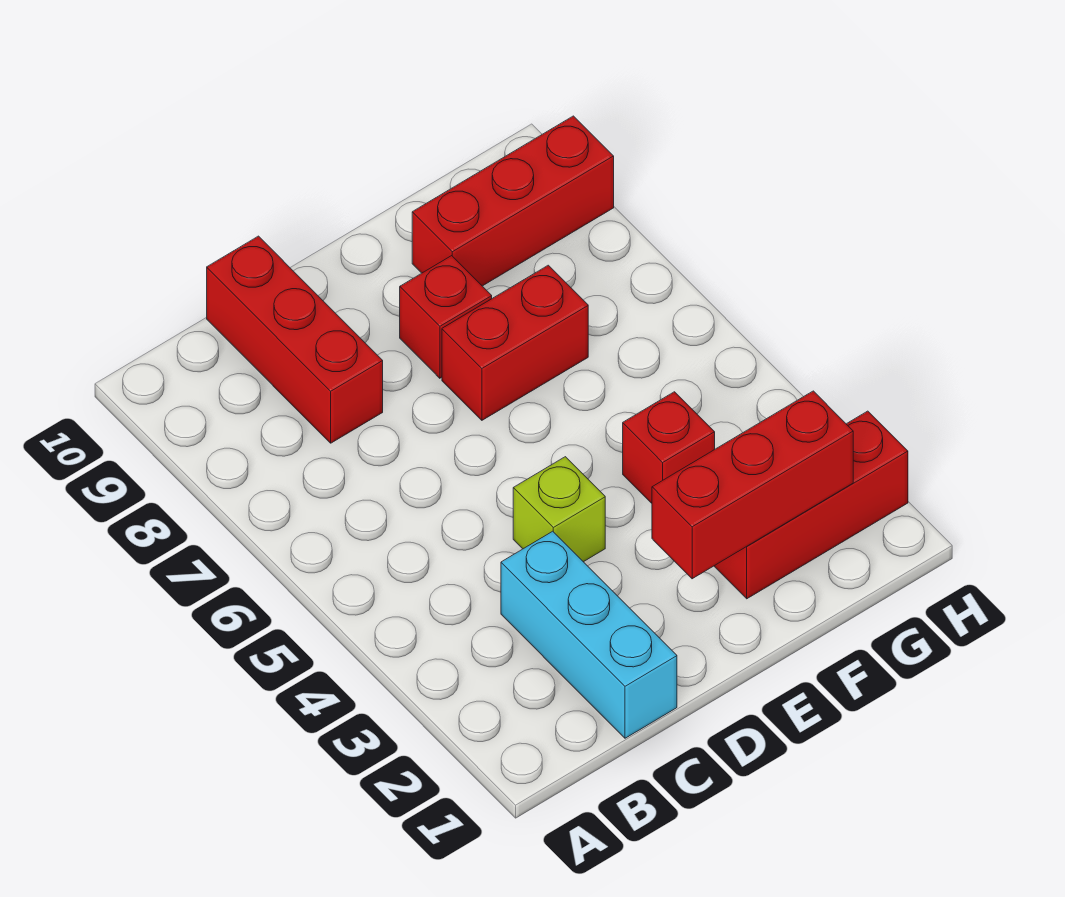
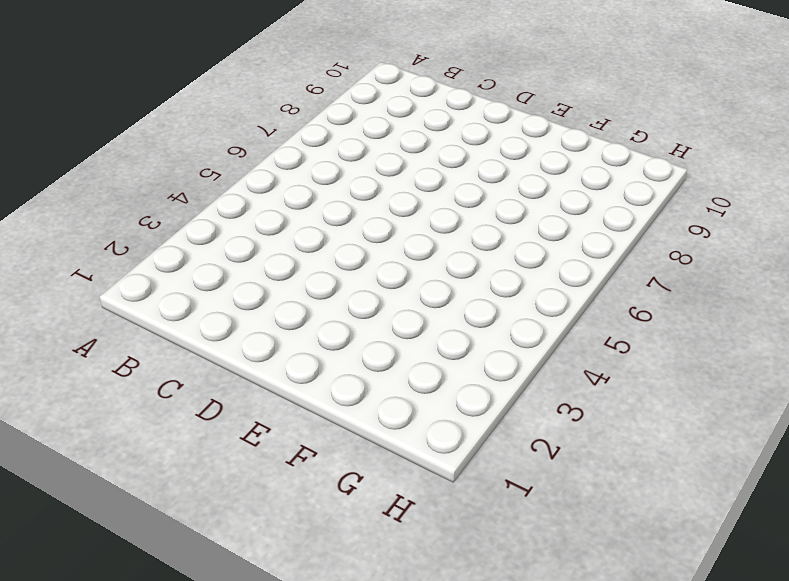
none -> cyan brick C1:C3 level 1
none -> red brick C8:C10 level 1

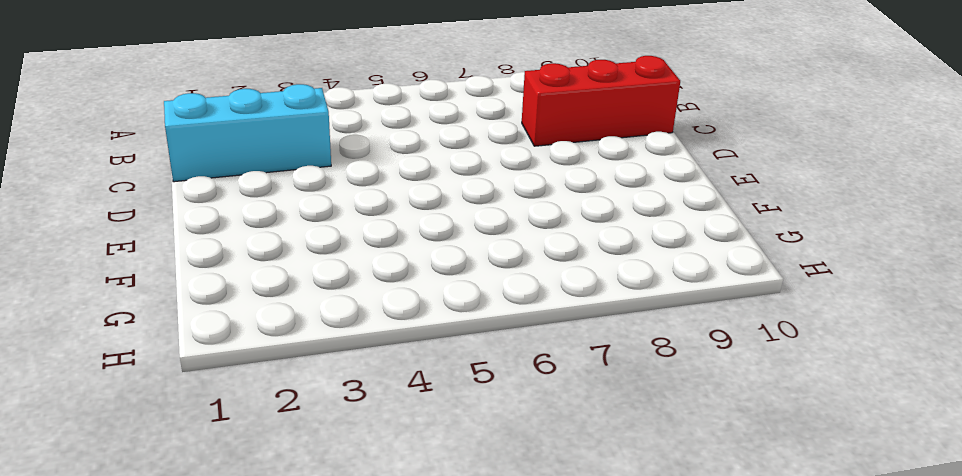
none -> lime brick D4 level 1
none -> red brick E7:F7 level 1

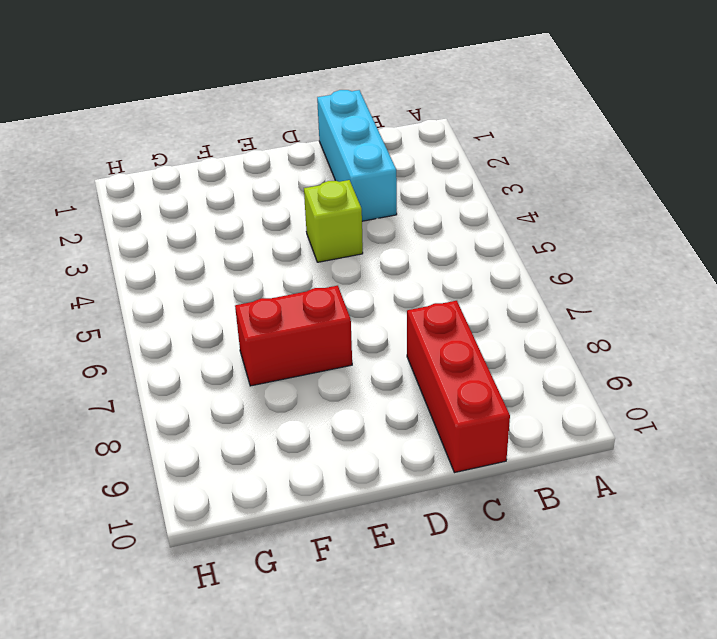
none -> red brick E8 level 1
none -> red brick F2:H2 level 1

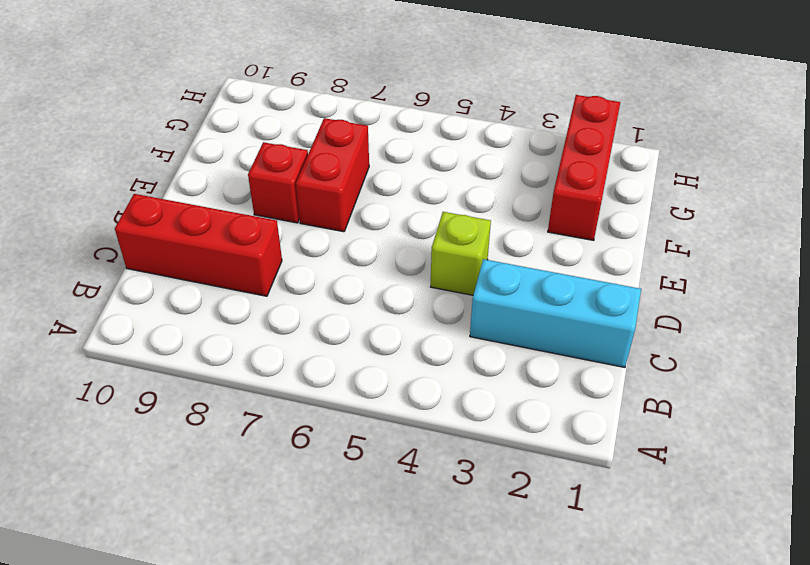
none -> red brick F4 level 1
none -> red brick F9:H9 level 1

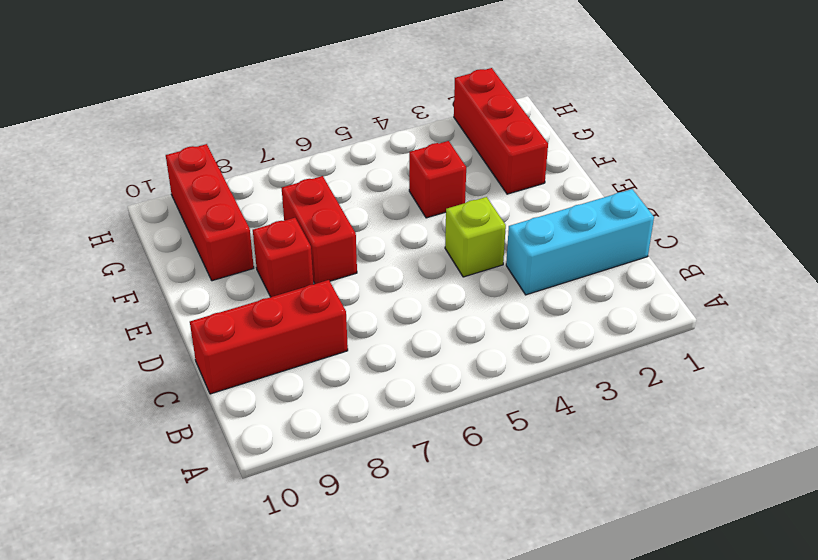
none -> red brick E2:G2 level 2

